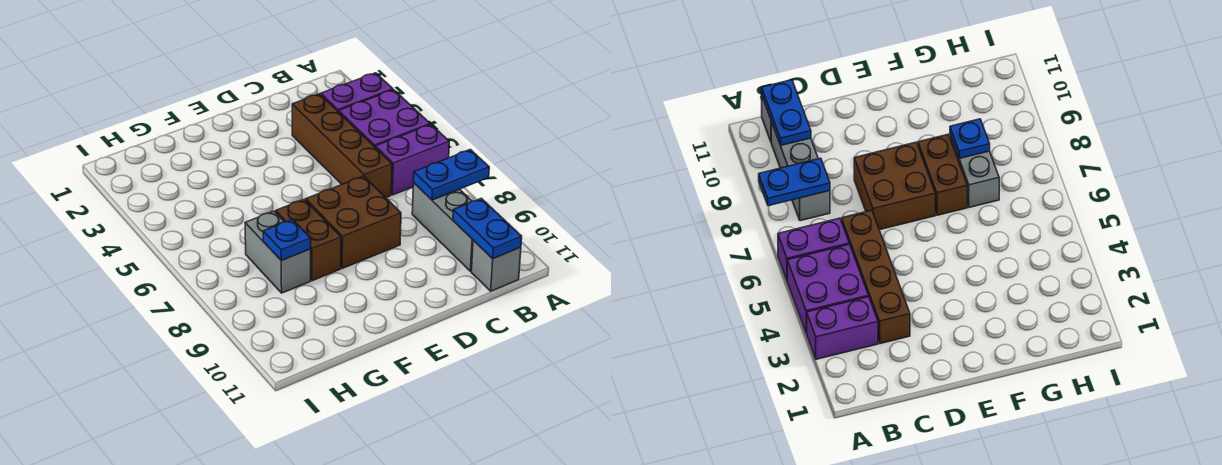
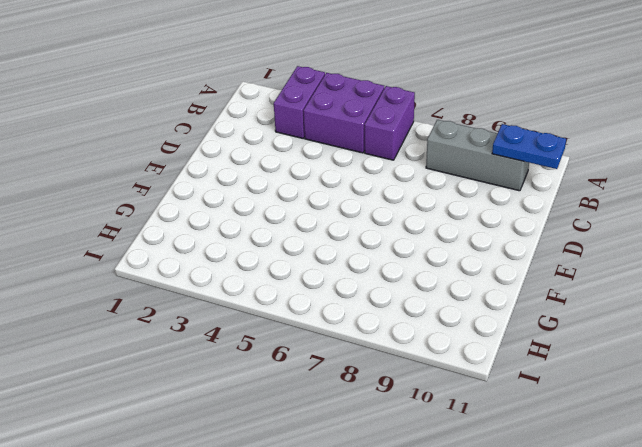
none -> grey brick B11 level 1
none -> brown brick C3:C6 level 1
none -> brown brick D7:E8 level 1

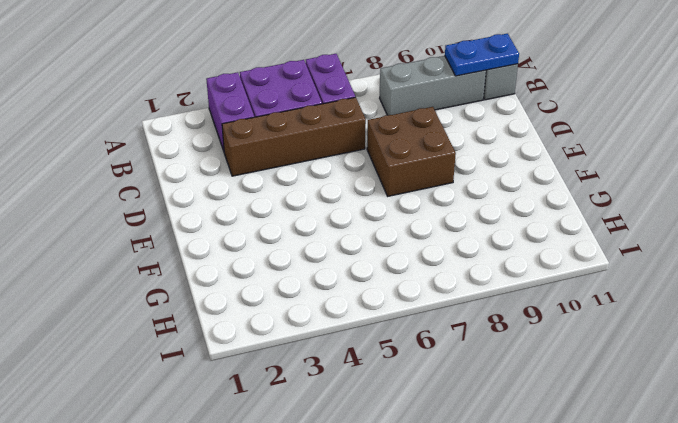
none -> brown brick F7:F8 level 1
none -> grey brick G7:G8 level 1
none -> blue plate A8:B8 level 2

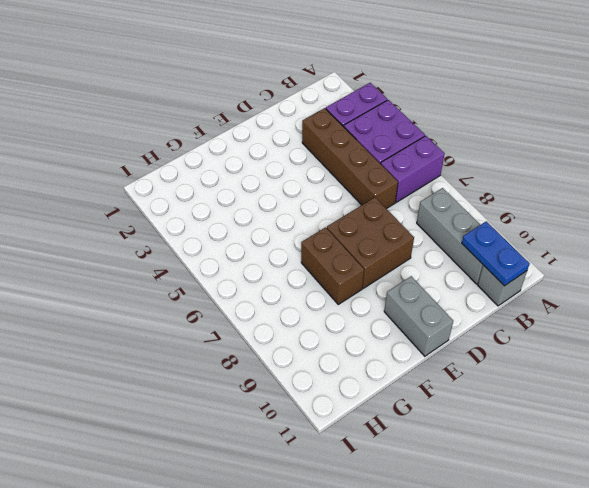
grey brick E10:E11 level 1 -> grey brick G7:G8 level 1
none -> blue plate A8:B8 level 2
none -> blue plate G8 level 2

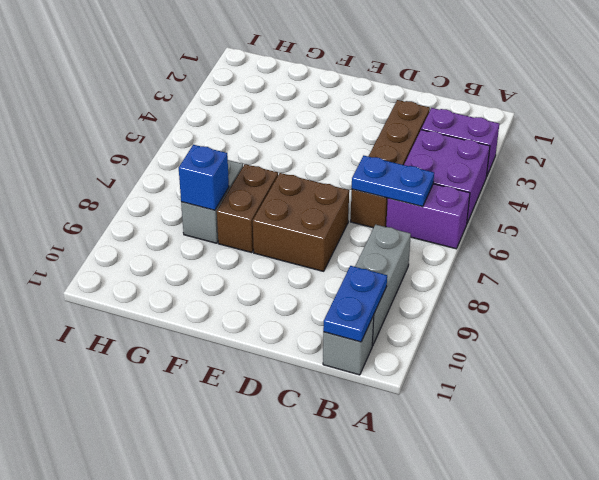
blue plate B6:C6 level 2 -> blue plate A8:B8 level 2
blue brick G8 level 2 -> blue plate G8 level 2

